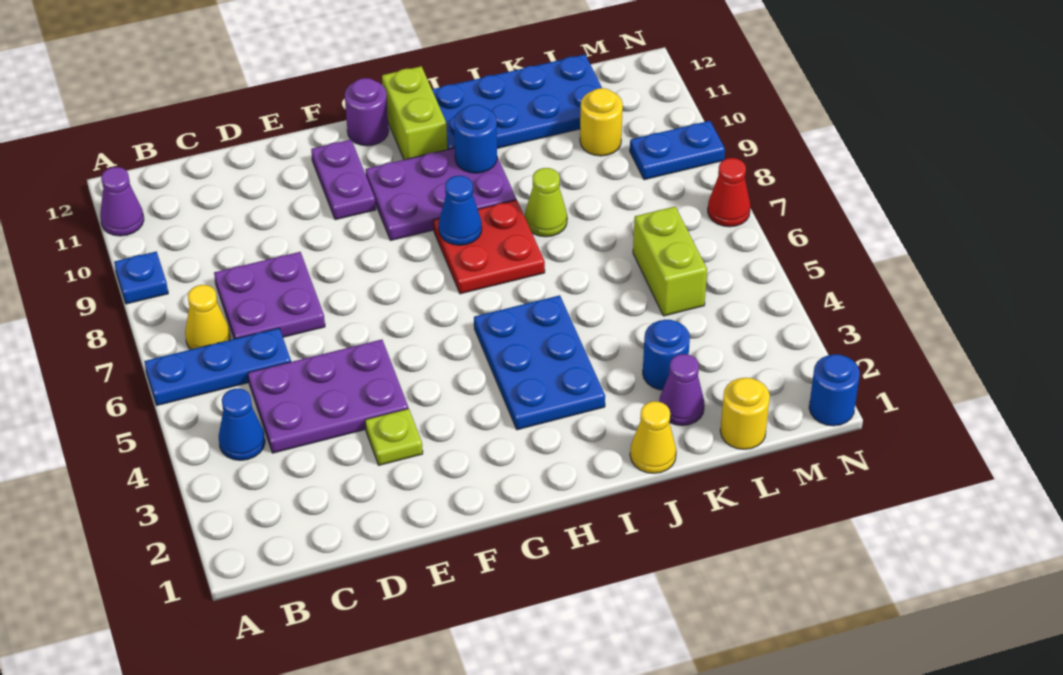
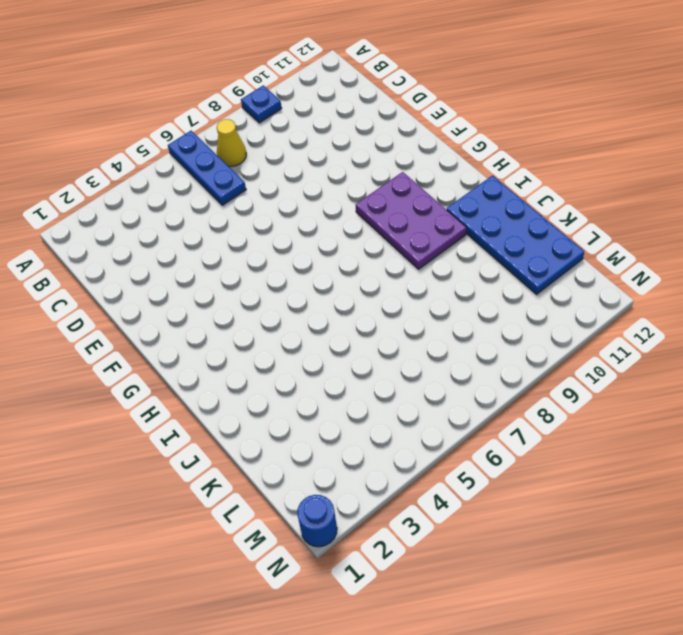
none -> purple cone A11 level 1
none -> blue cone B4 level 1
none -> purple plate C4:E5 level 1

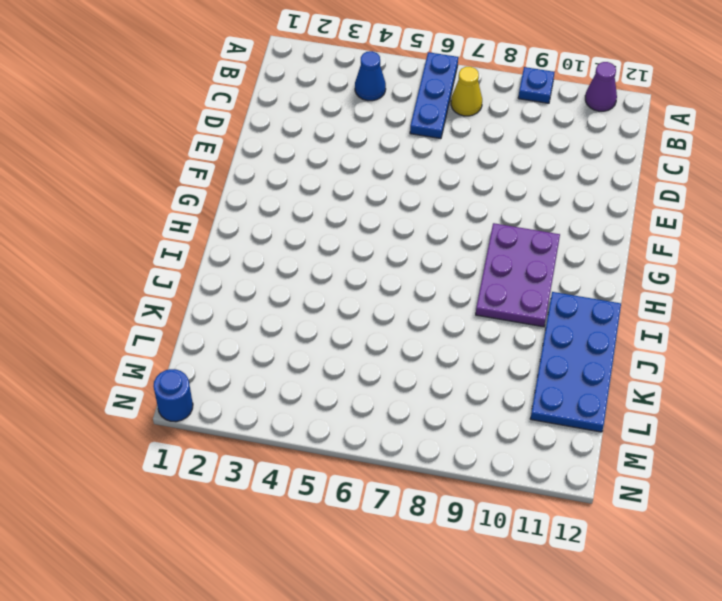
none -> purple plate C4:E5 level 1
none -> purple plate C7:D8 level 1
none -> lime plate E3 level 1

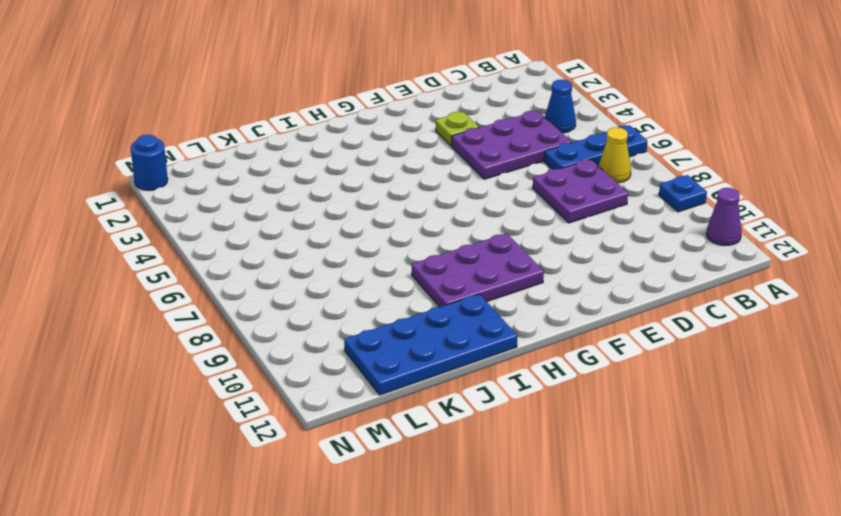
none -> purple plate F10:F11 level 1
none -> purple round brick G12 level 1
none -> blue plate H3:I5 level 1

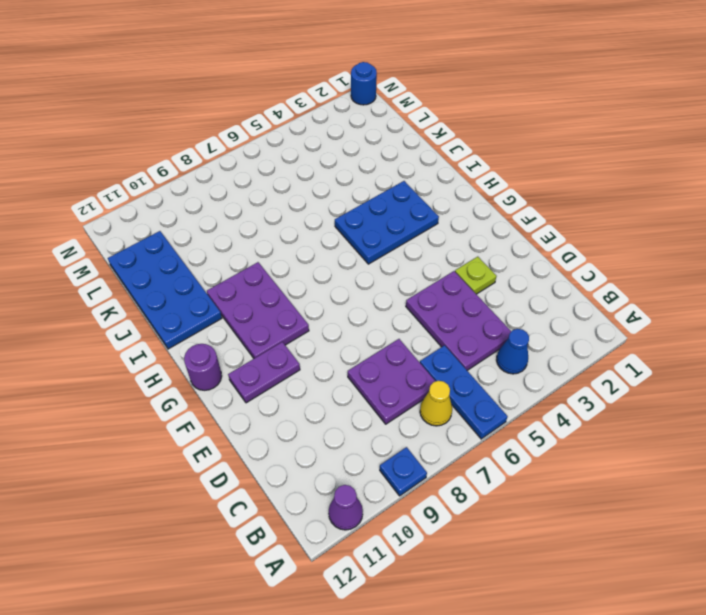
none -> red plate H7:I8 level 1
none -> lime brick H11:H12 level 1
none -> yellow cone J1 level 1

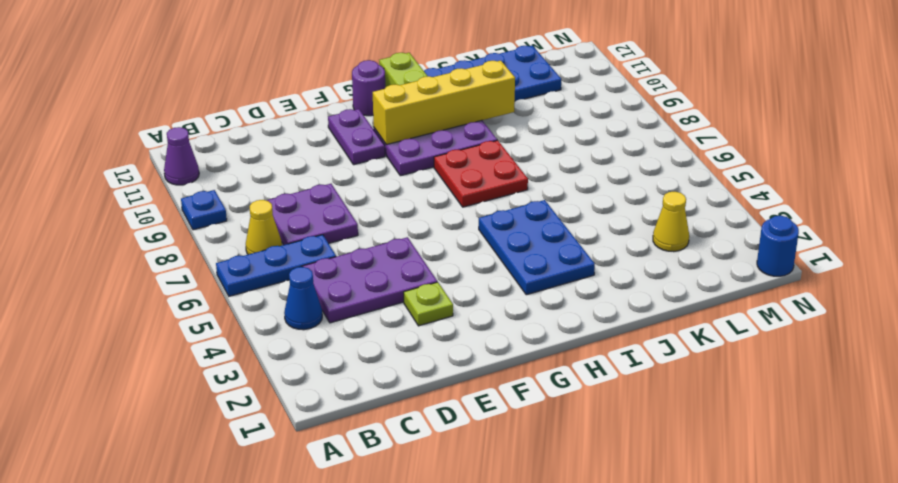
yellow brick G10:J10 level 2 -> blue round brick I10 level 2
yellow cone L3 level 1 -> yellow cone J1 level 1
none -> lime cone J8 level 1
none -> purple cone K2 level 1
none -> blue round brick K3 level 1

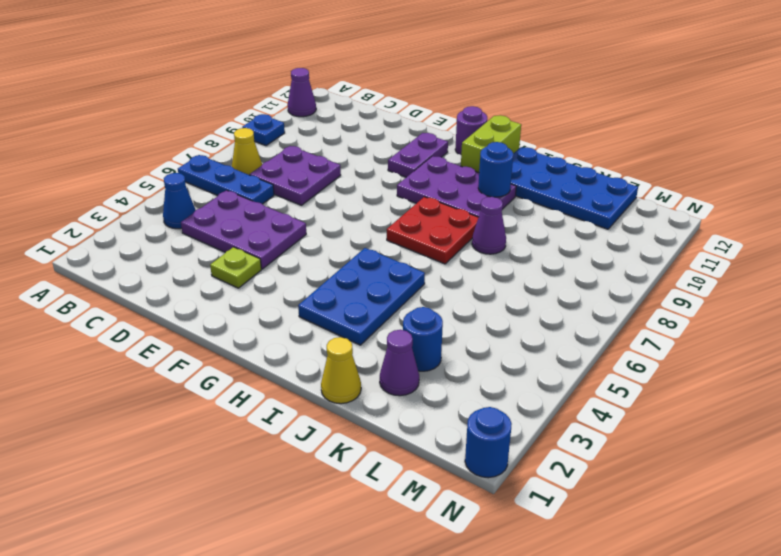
purple cone J8 level 1 -> lime cone J8 level 1
none -> yellow round brick L1 level 1
none -> lime brick L5:L6 level 1
none -> yellow round brick L10 level 1

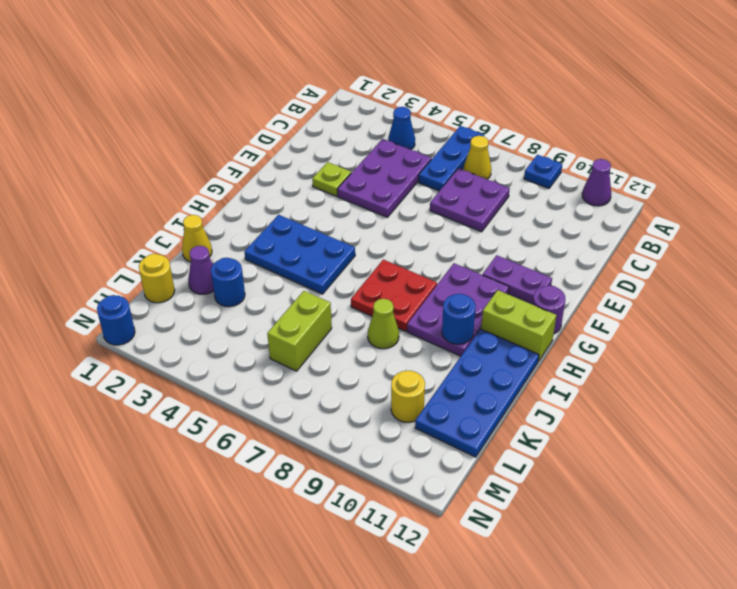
lime brick K6:L6 level 1 -> lime brick L5:L6 level 1
none -> blue plate M9:N9 level 1
none -> red cone N7 level 1
none -> blue cone H8 level 2

